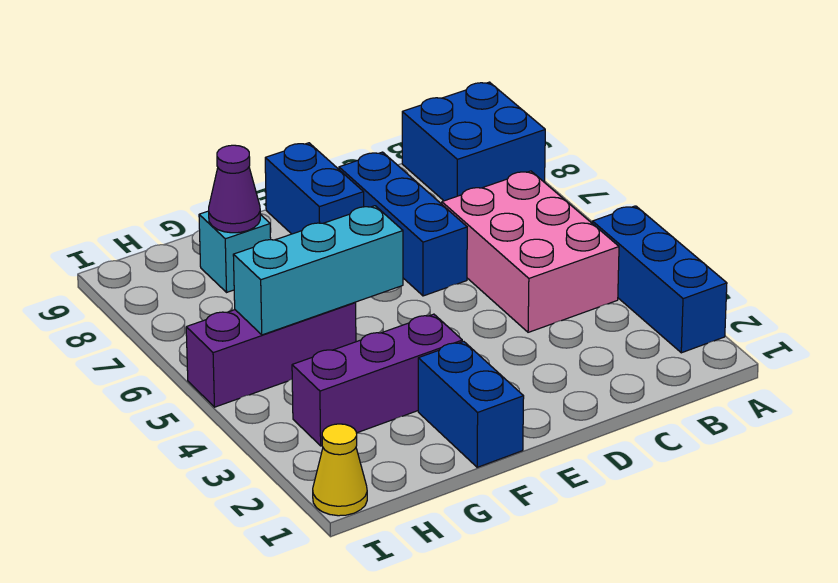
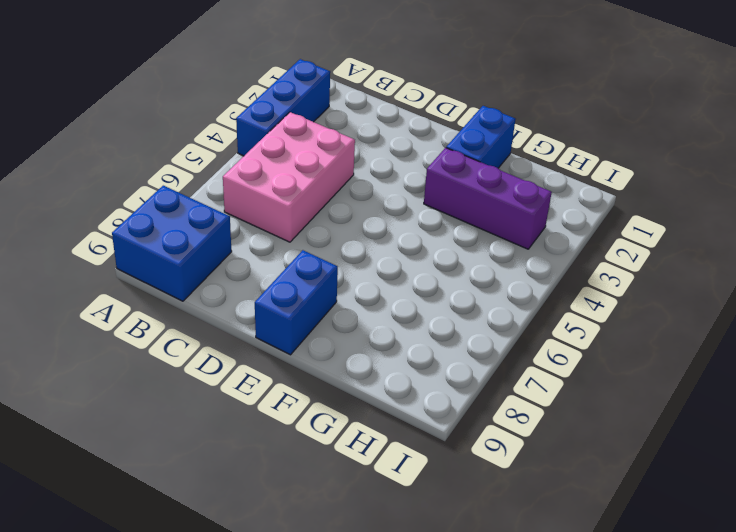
none -> blue brick D6:D8 level 1
none -> purple brick G5:I5 level 1
none -> cyan brick G8 level 1

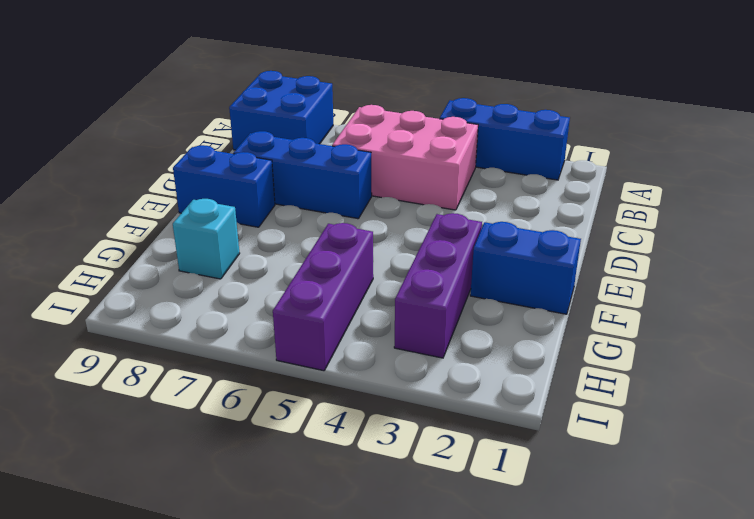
none -> yellow cone I1 level 1
none -> cyan brick F5:H5 level 2
none -> purple cone G8 level 2

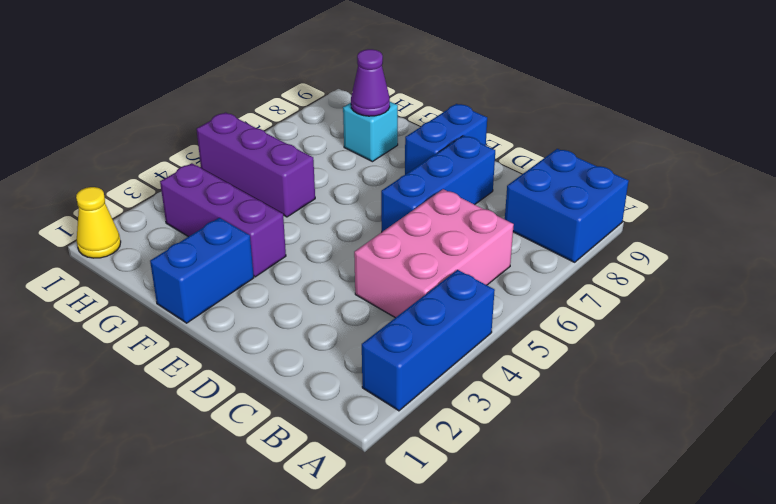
none -> cyan brick F5:H5 level 2

